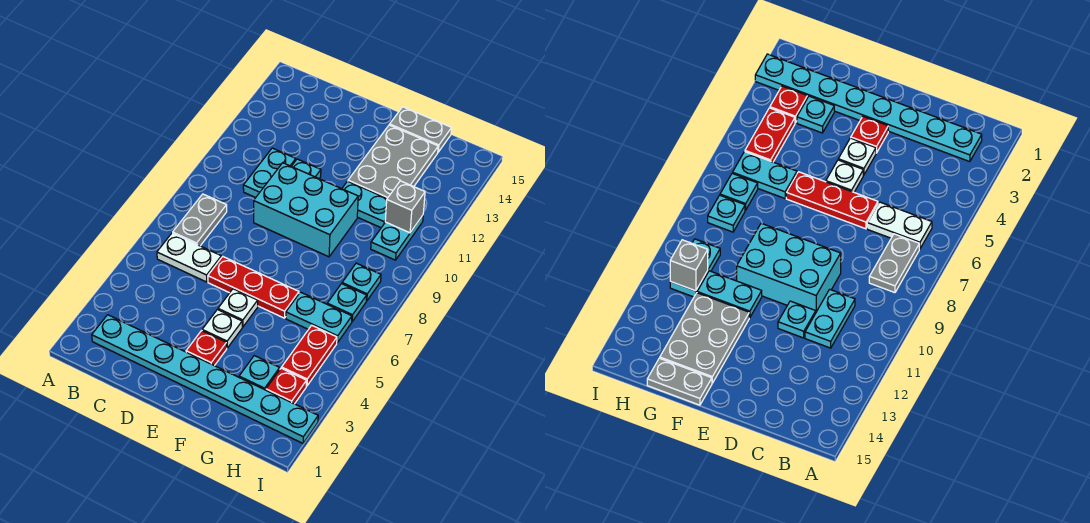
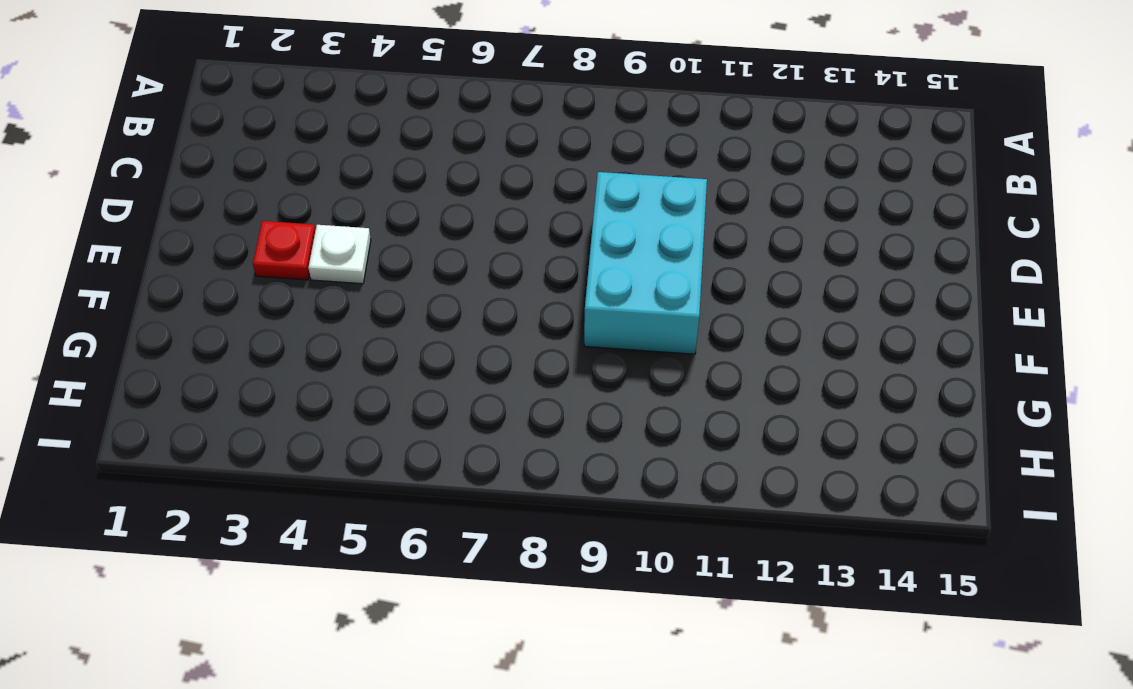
none -> cyan plate B2:I2 level 1
none -> white plate B6:C6 level 1
none -> grey plate B7:B8 level 1

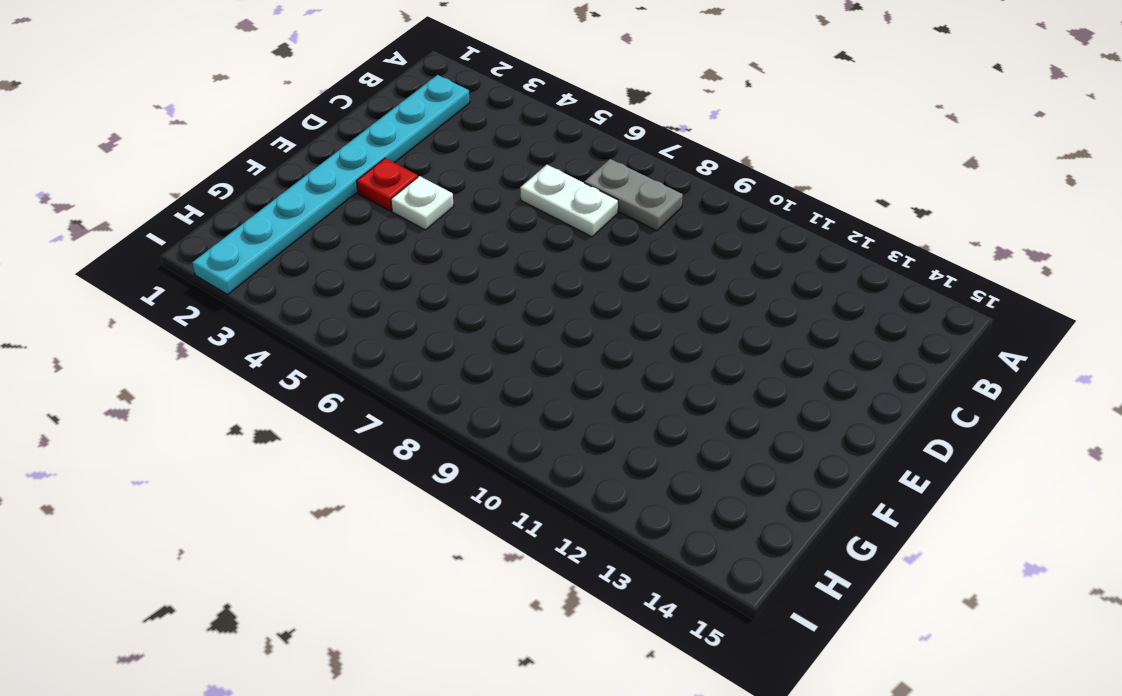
white plate C6:C7 level 1 -> white plate B6:C6 level 1
none -> cyan plate C10:C11 level 1
none -> red plate D6:F6 level 1
none -> cyan brick D9:F10 level 1

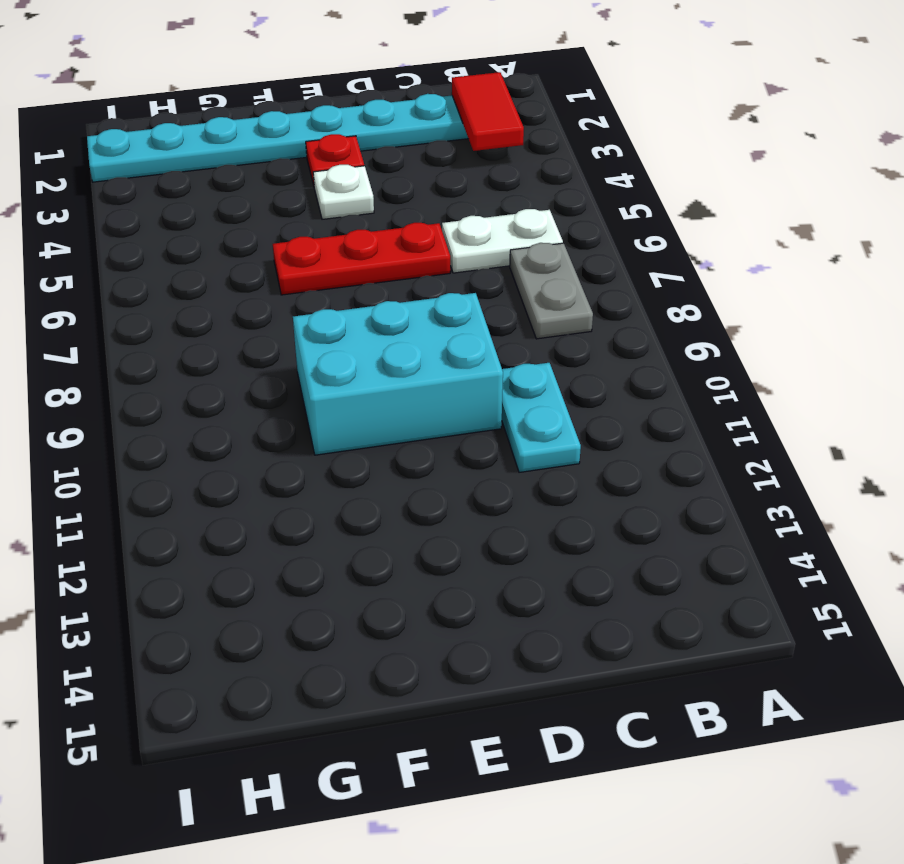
red tile B2:B3 level 2 -> none
none -> cyan plate D11 level 1
none -> white plate E5 level 1
none -> cyan plate F11:G11 level 1

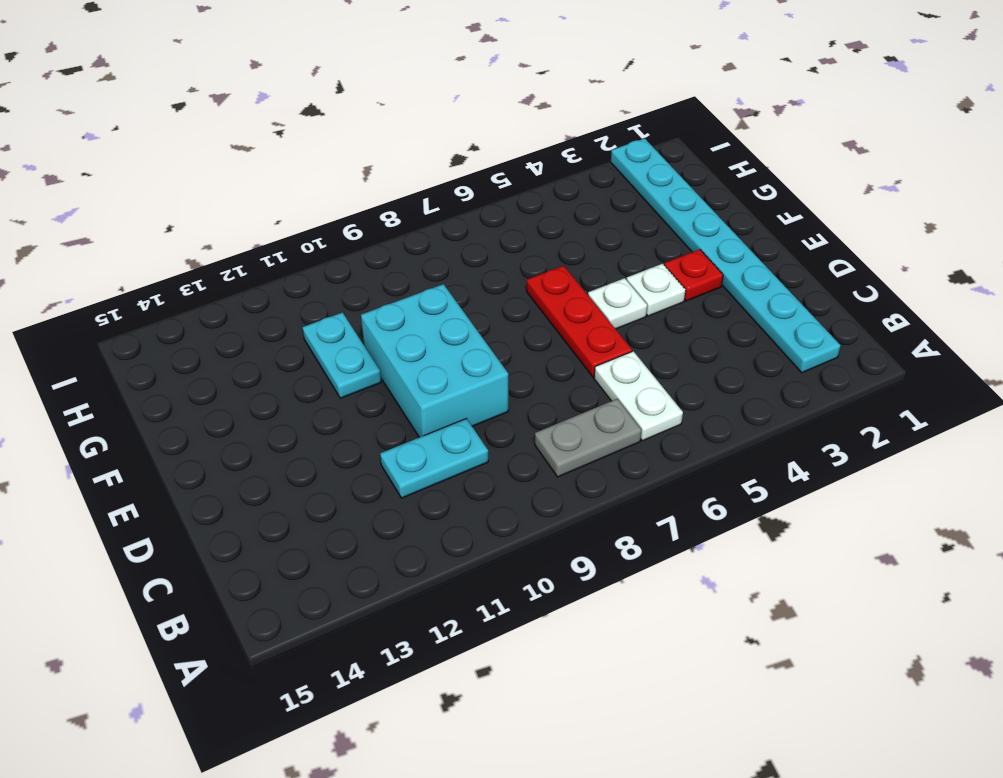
none -> cyan plate D11 level 1
none -> grey plate F12:G14 level 1
none -> grey plate F15:G15 level 1

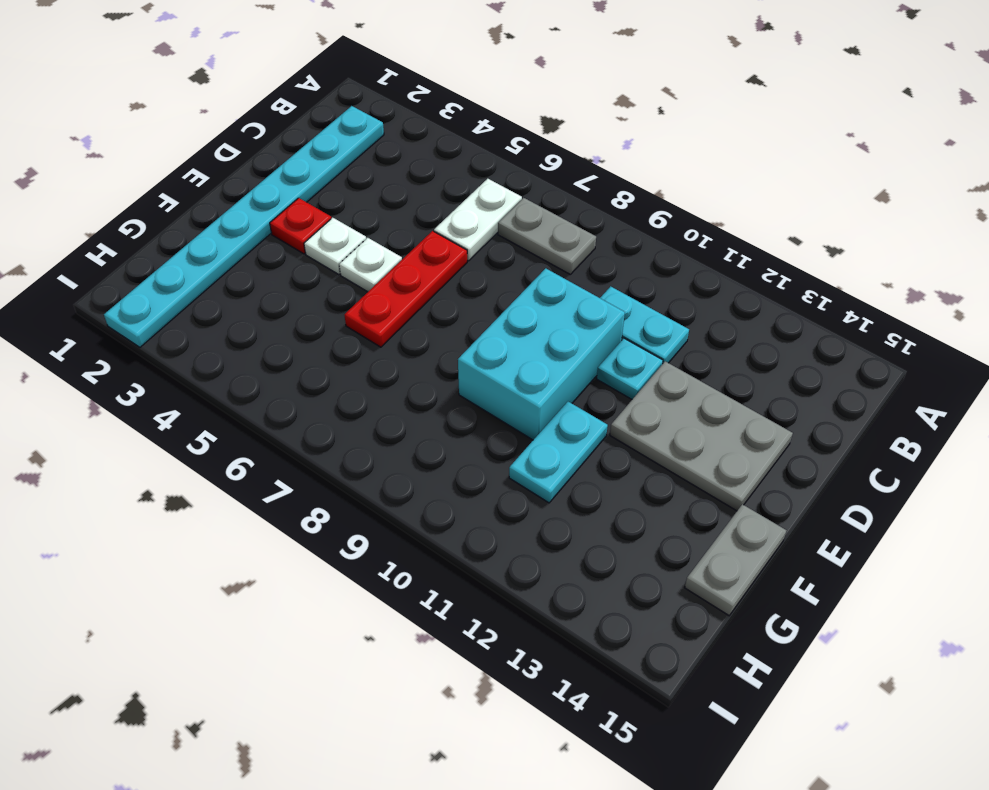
grey plate D12:E14 level 1 -> grey plate F12:G14 level 1
none -> cyan plate G3 level 1
none -> cyan plate G6:H6 level 1
none -> red plate H3 level 1

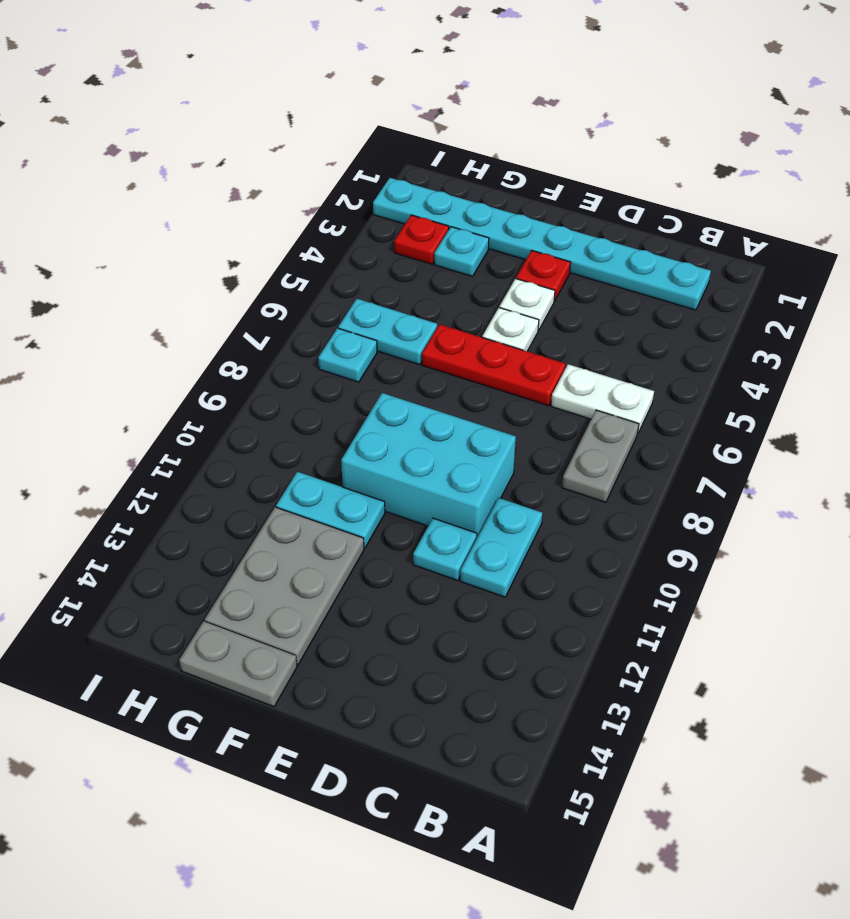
none -> red plate H4:H5 level 1
none -> cyan plate H8 level 1
none -> cyan plate H10:H11 level 1

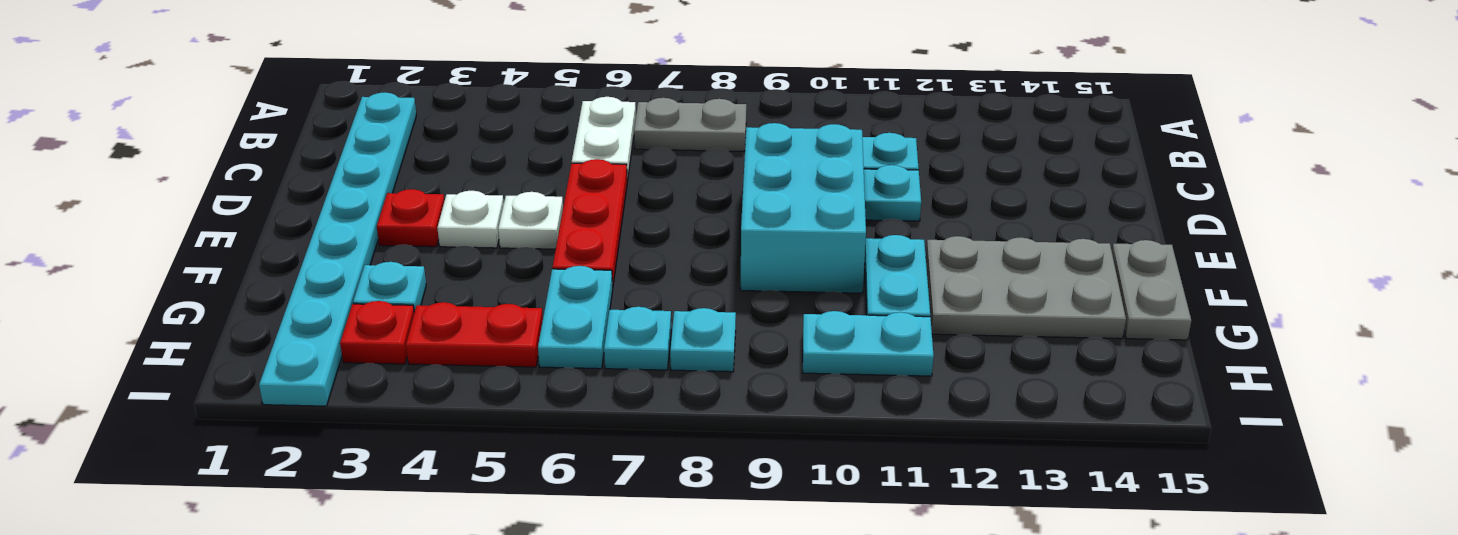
none -> grey brick H11 level 2

